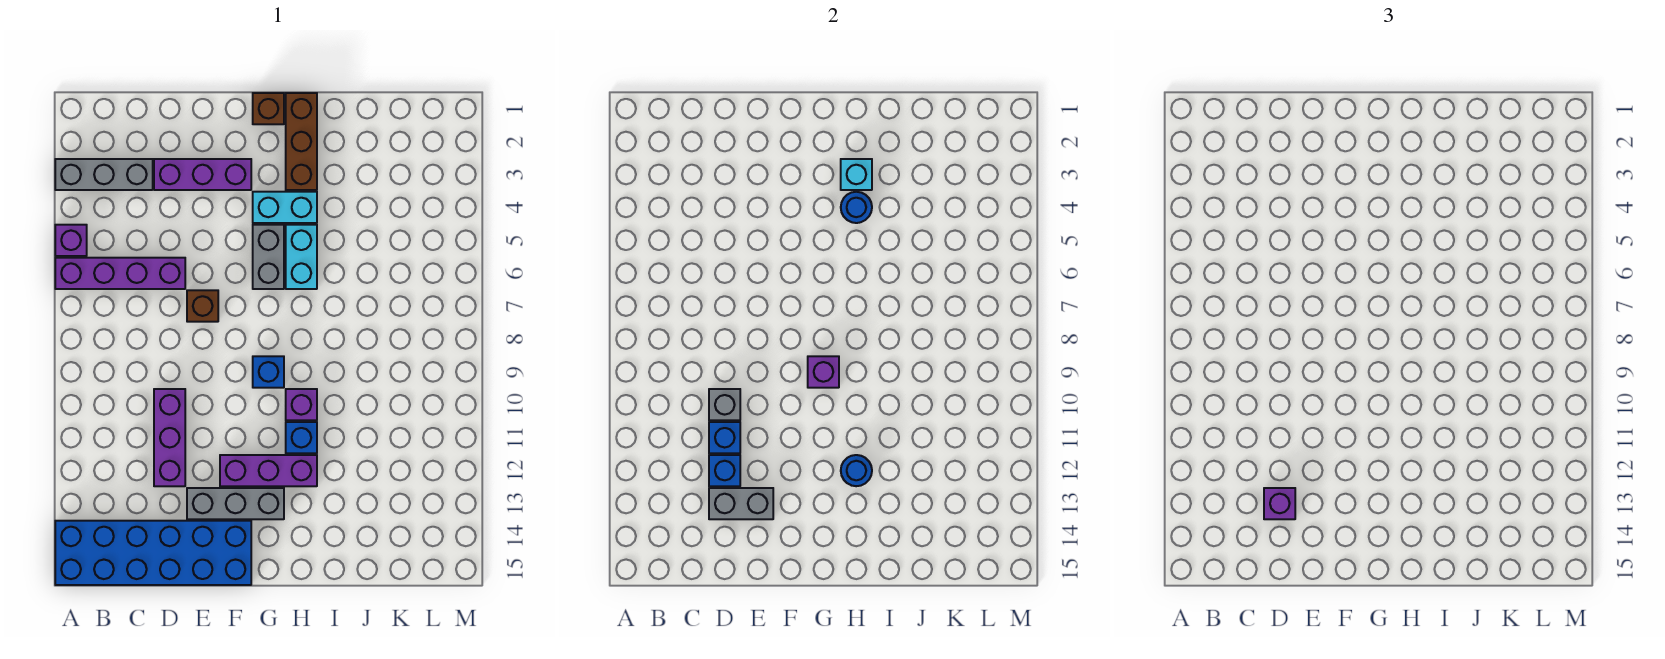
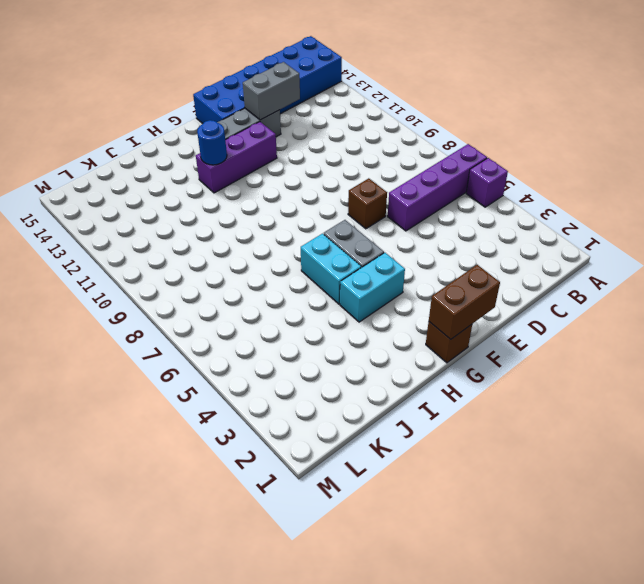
brown brick F1:G1 level 2 -> none
none -> grey brick A3:C3 level 1
none -> purple brick D3:F3 level 1
none -> purple brick D10:D12 level 1

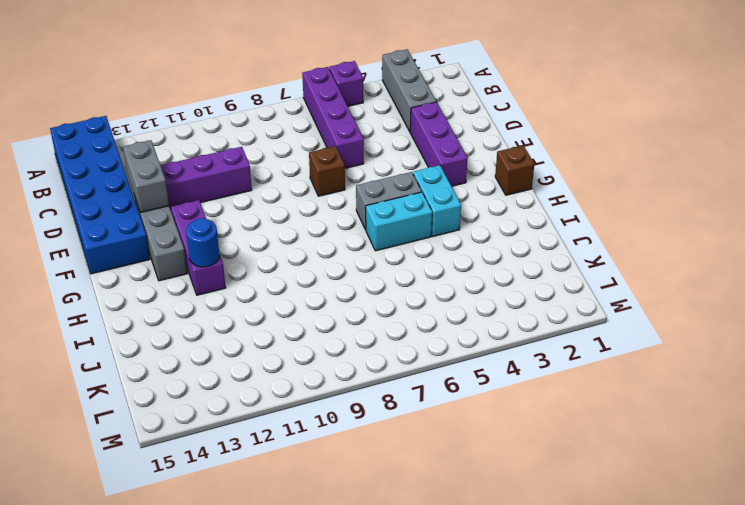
none -> blue brick G9 level 1
none -> brown brick H1:H3 level 1
none -> purple brick H10 level 1

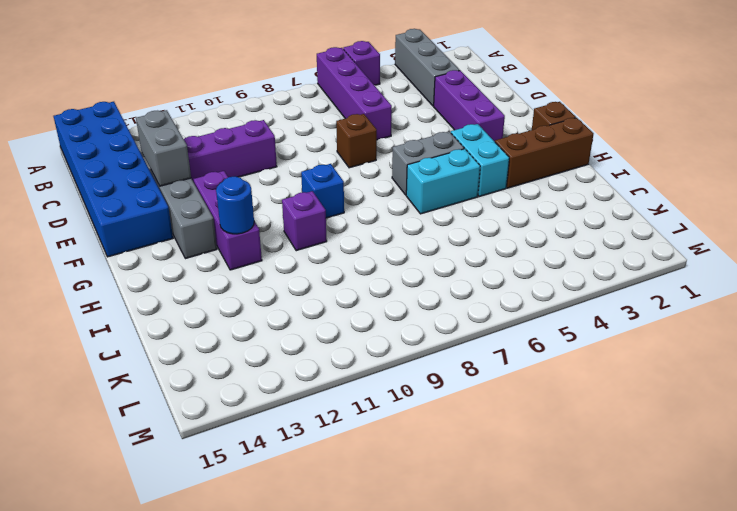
none -> blue brick H11 level 1
none -> grey brick D10 level 2
none -> blue brick D11 level 2

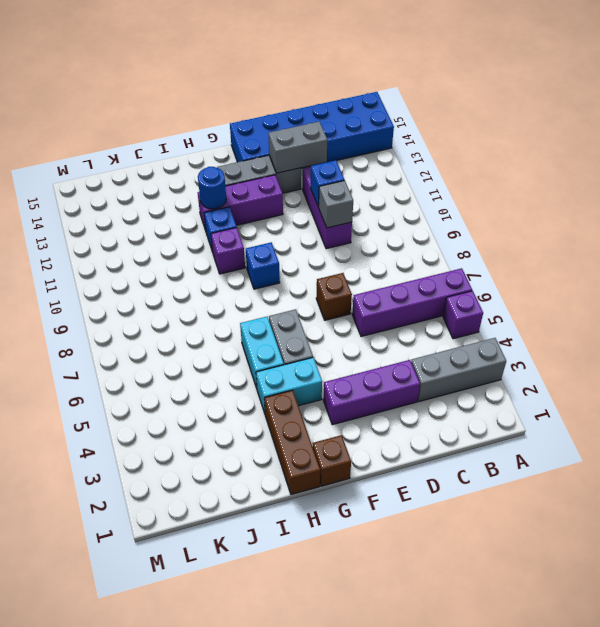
none -> blue brick D12 level 2
none -> purple brick G9 level 2
none -> cyan brick H3 level 2

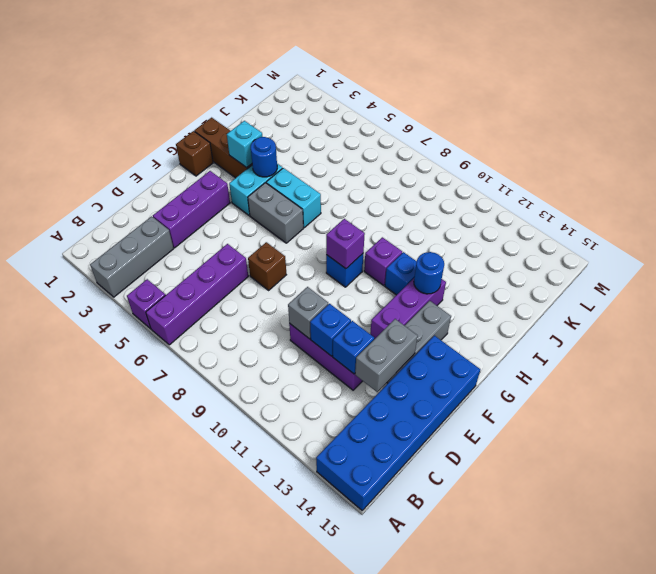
none -> purple brick D13 level 3

